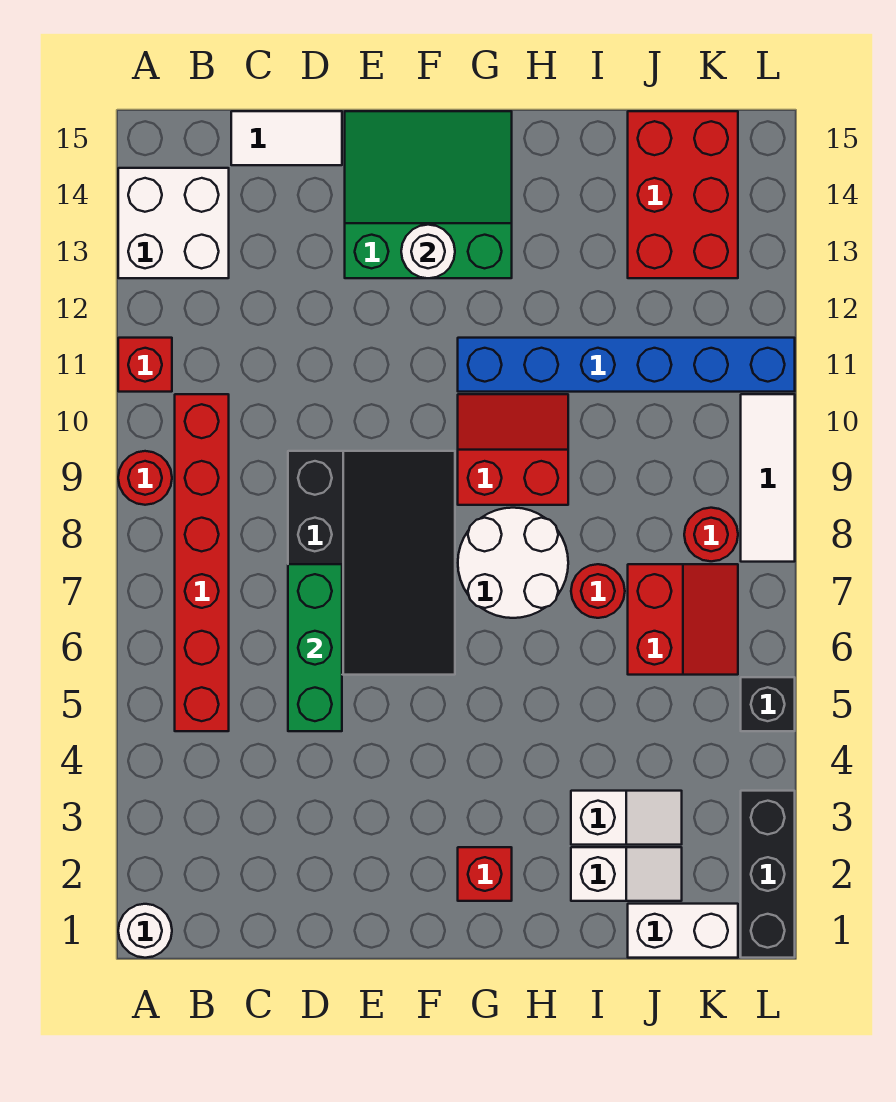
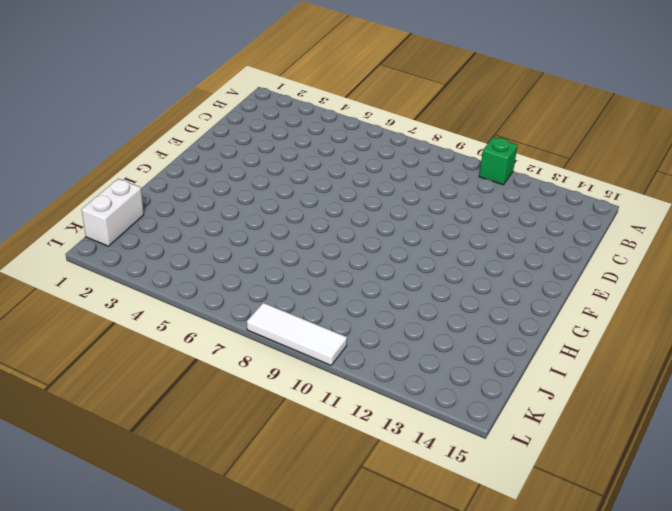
green brick A11 level 1 -> red brick A11 level 1
none -> white round brick A1 level 1
none -> red round brick A9 level 1
none -> white brick A13:B14 level 1

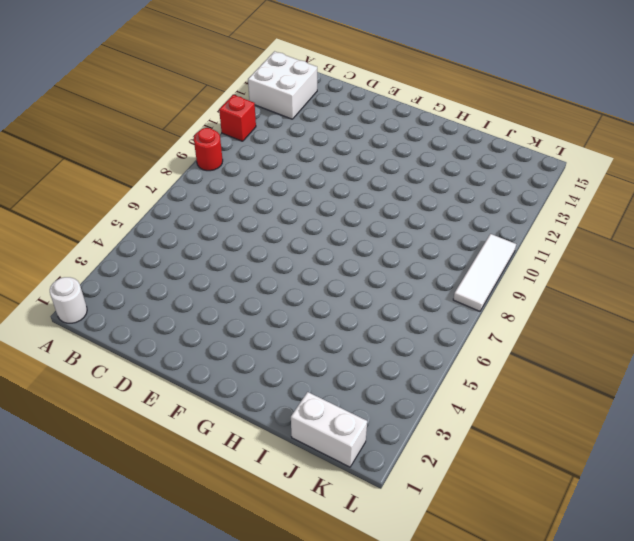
none -> red brick B5:B10 level 1
none -> white tile C15:D15 level 1
none -> black slope D6:F9 level 1 top D

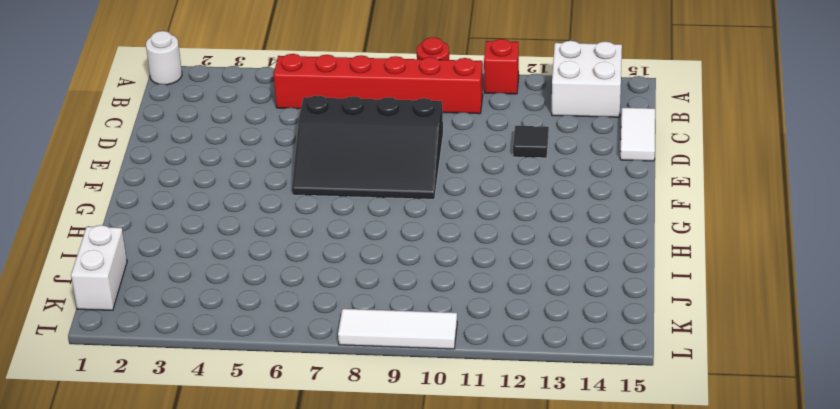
black tile D12 level 1 -> none
none -> green slope E13:G15 level 1 top 13
none -> red brick G2 level 1
none -> white round brick G7:H8 level 1

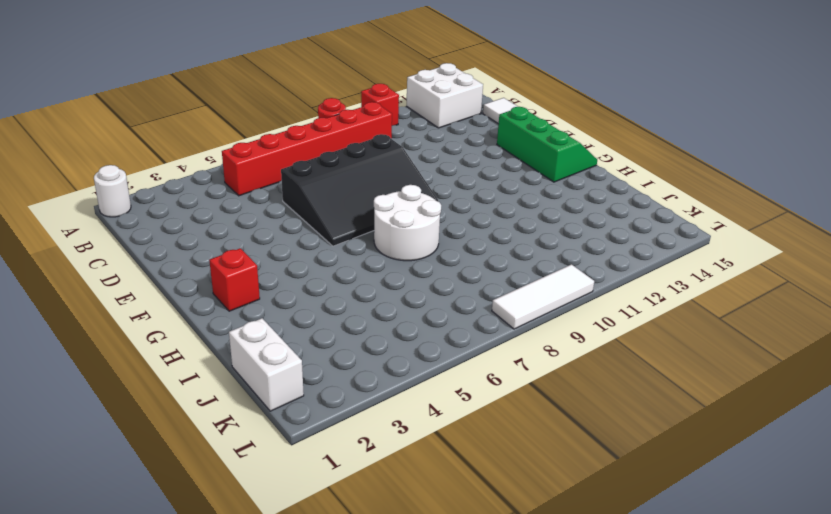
green slope E14:G15 level 1 top 14 -> green slope E13:G15 level 1 top 13
none -> red slope G9:H10 level 1 top 9
none -> blue brick G11:L11 level 1
none -> white slope I2:J2 level 1 top I

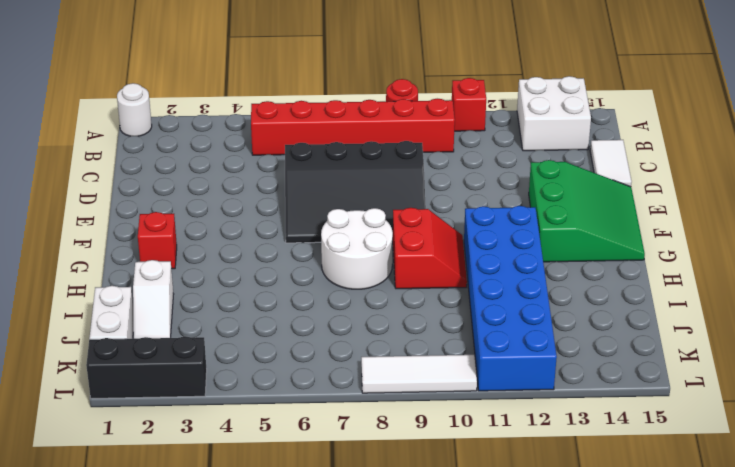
blue brick G11:L12 level 1 -> blue brick G11:L11 level 1
none -> white slope I3:J3 level 1 top I
none -> red round brick I7 level 1
none -> red slope J6:K7 level 1 top J

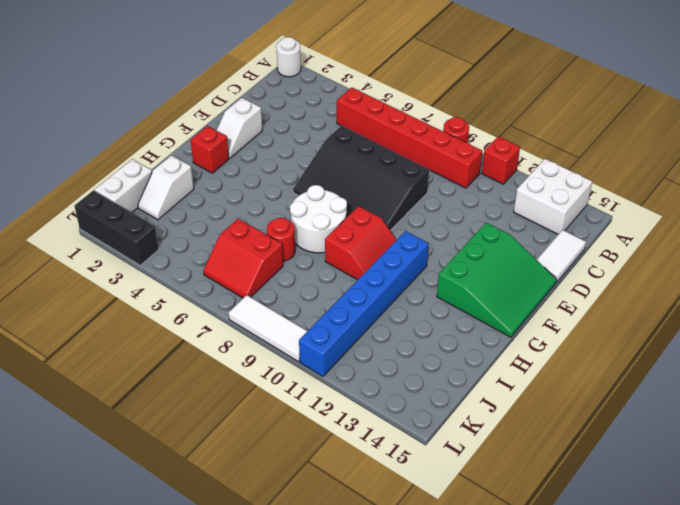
white slope E2:F2 level 1 top E -> white slope I3:J3 level 1 top I
none -> red brick J13:K15 level 1
none -> red round brick K8 level 1
none -> black brick L5 level 1

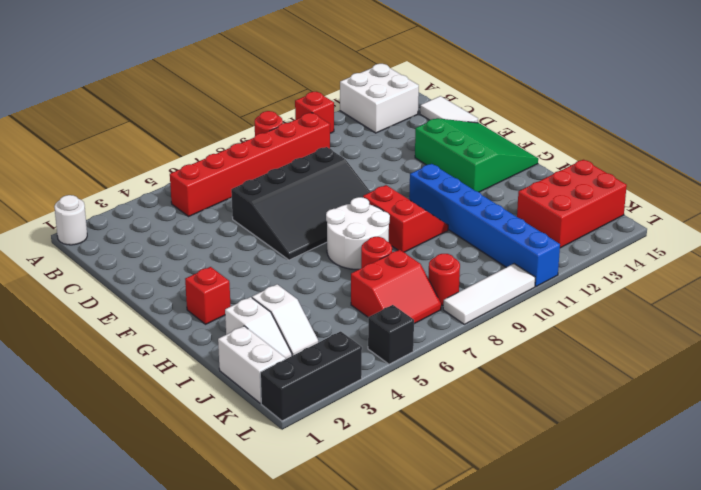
none -> green brick D5:D7 level 2
none -> white round brick F13 level 2

